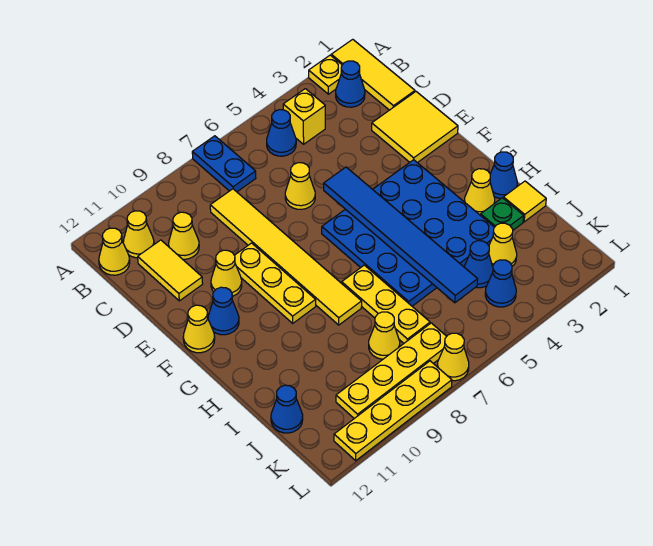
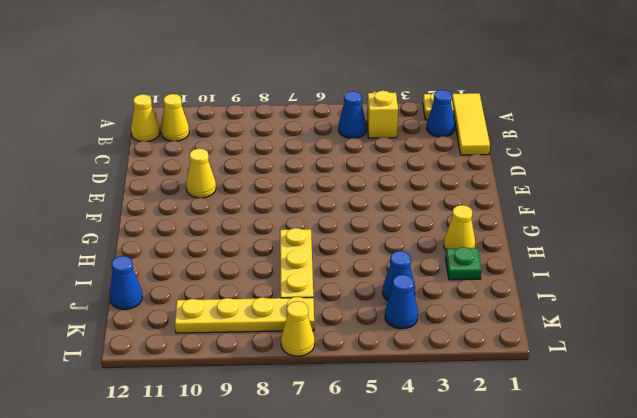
none -> blue plate A7:B7 level 1
none -> yellow tile C8:H8 level 1
none -> yellow cone C10 level 1
none -> yellow tile C11:D11 level 1

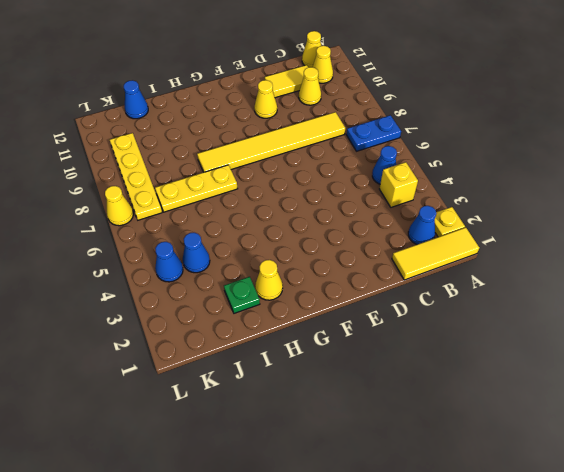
none -> yellow tile D1:E2 level 1
none -> yellow cone D6 level 1
none -> yellow plate E9:G9 level 1
none -> blue plate F3:I6 level 1

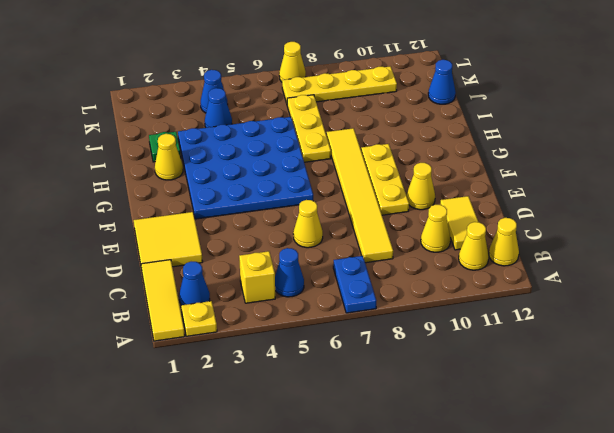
none -> blue cone F11 level 1
none -> yellow cone F12 level 1
none -> blue cone H1 level 1
none -> yellow tile I1 level 1

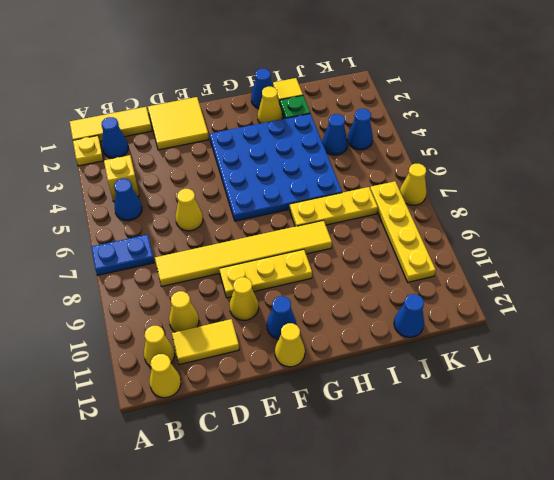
none -> yellow cone J3 level 1
none -> yellow cone J8 level 1
none -> yellow plate L8:L11 level 1
none -> blue tile E5:J5 level 2

